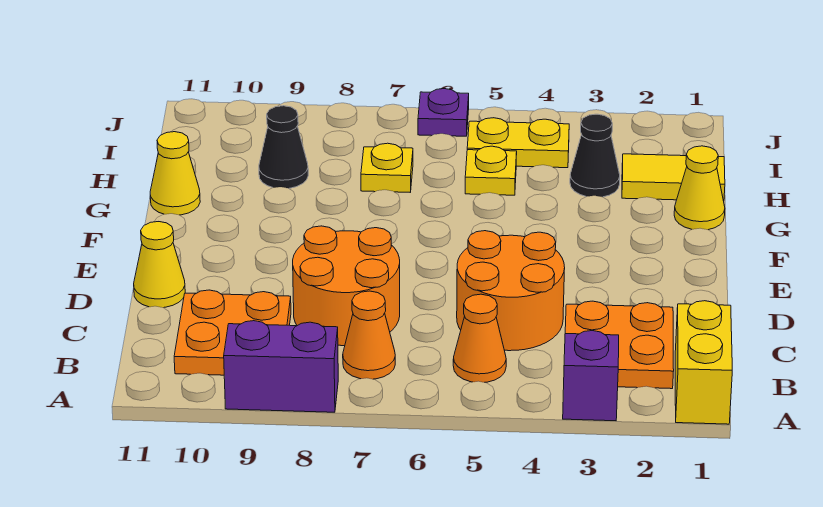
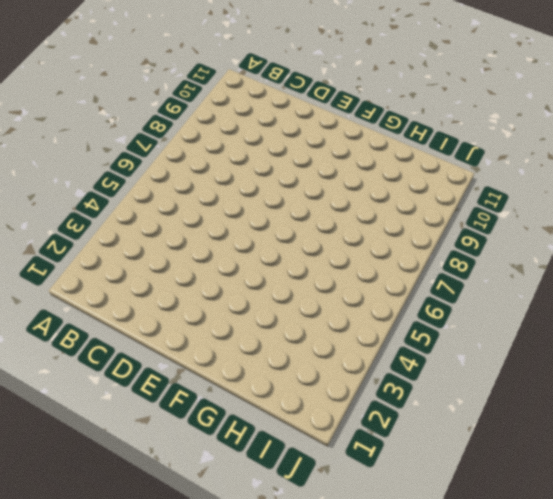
none -> yellow brick A1:B1 level 1
none -> purple brick A3 level 1
none -> purple brick A8:A9 level 1

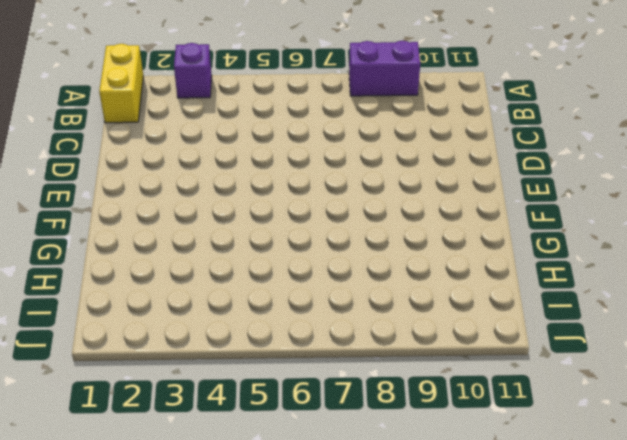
none -> orange plate B2:C3 level 1
none -> orange cone B5 level 1
none -> orange cone B7 level 1

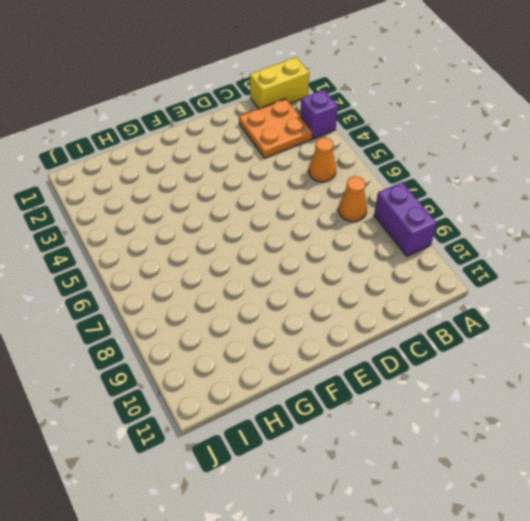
none -> orange plate B9:C10 level 1
none -> orange round brick C4:D5 level 1
none -> orange round brick C7:D8 level 1

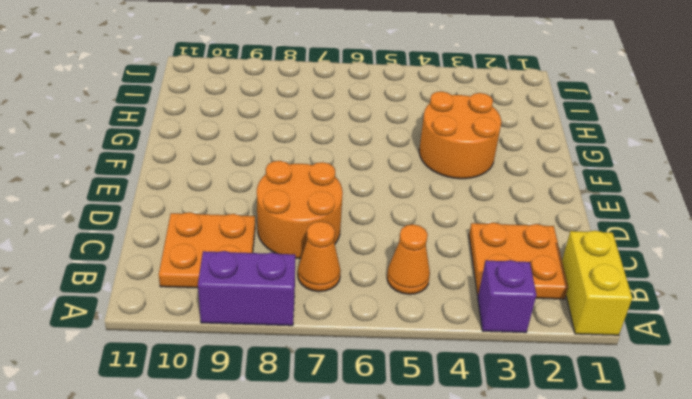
orange round brick F3:G4 level 1 -> orange round brick C4:D5 level 1
none -> yellow cone D11 level 1
none -> yellow cone G1 level 1
none -> yellow cone G11 level 1

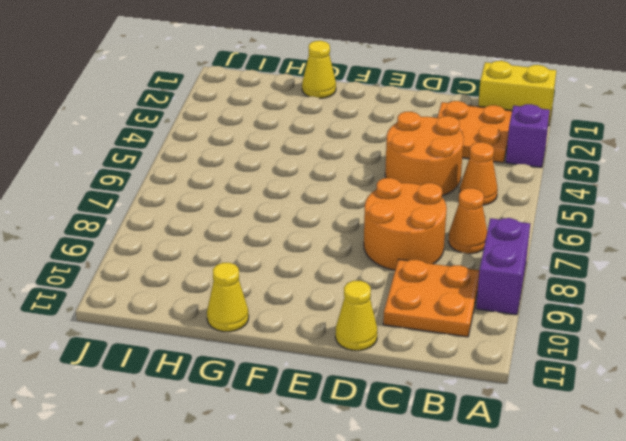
none -> yellow tile H1:H2 level 1
none -> black cone H3 level 1
none -> yellow plate H5 level 1

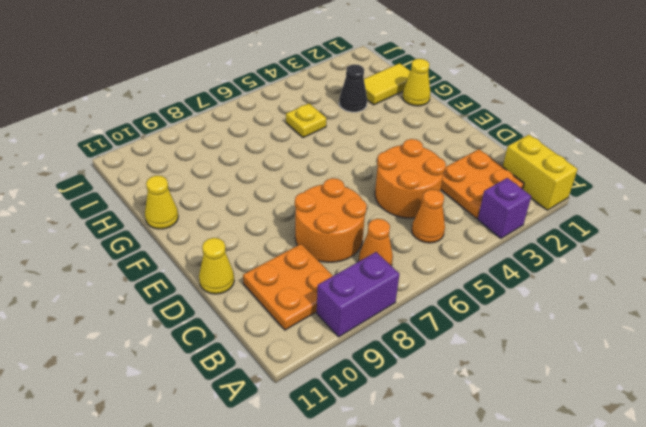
none -> yellow plate H7 level 1
none -> black cone H9 level 1
none -> yellow plate I4:I5 level 1

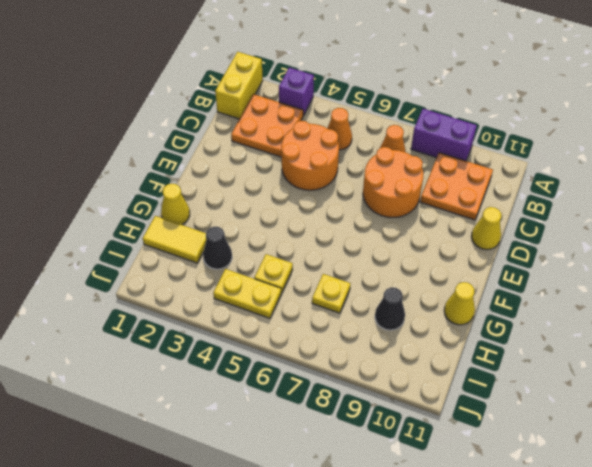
none -> purple plate J6 level 1

